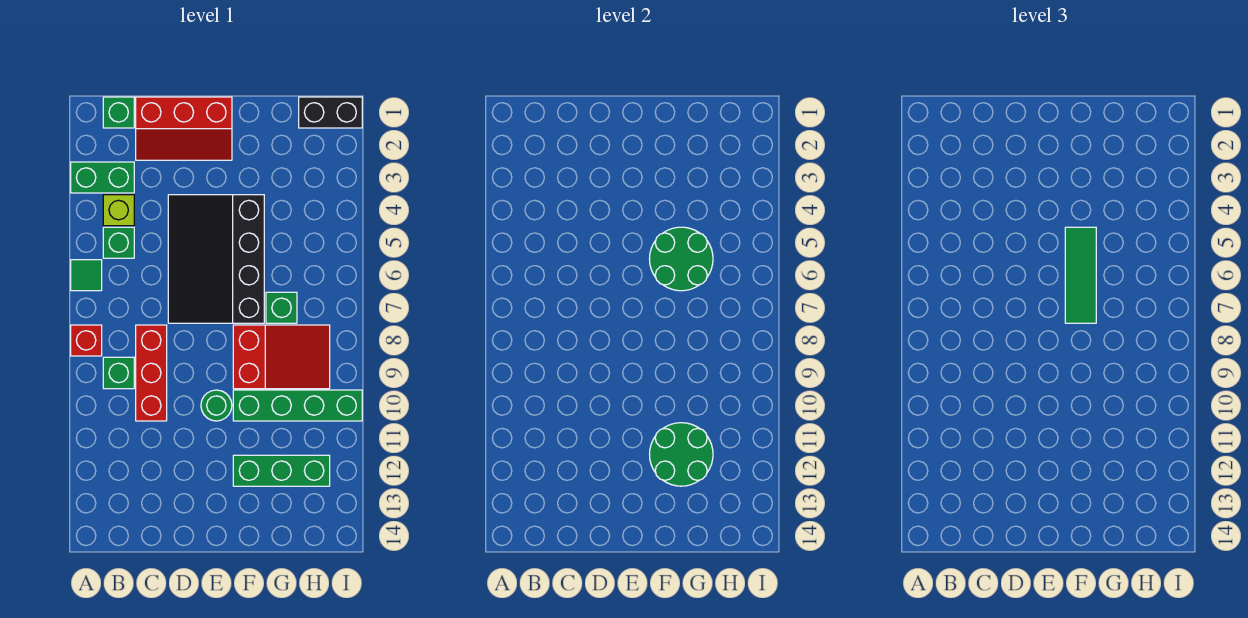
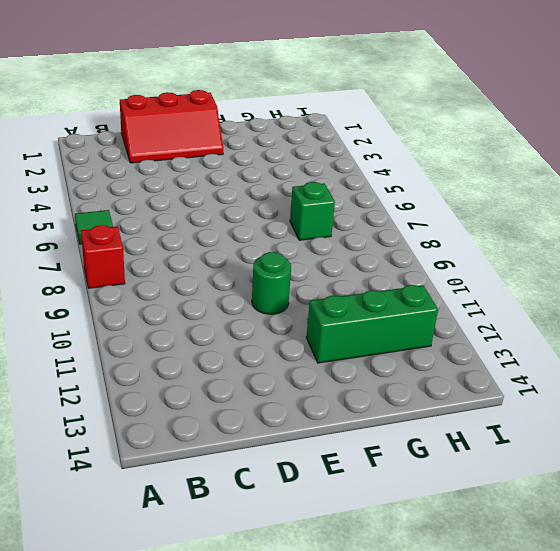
none -> green brick A3:B3 level 1
none -> green brick B1 level 1
none -> lime brick B4 level 1

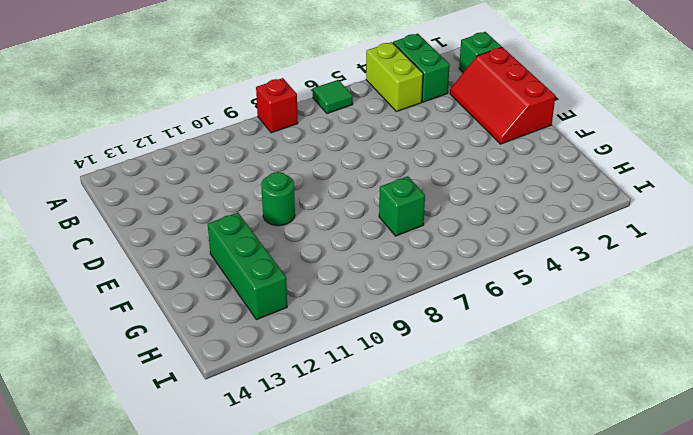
lime brick A4:B4 level 1 -> lime brick B4 level 1
none -> green brick B5 level 1
none -> green brick B9 level 1
none -> red brick C8:C10 level 1

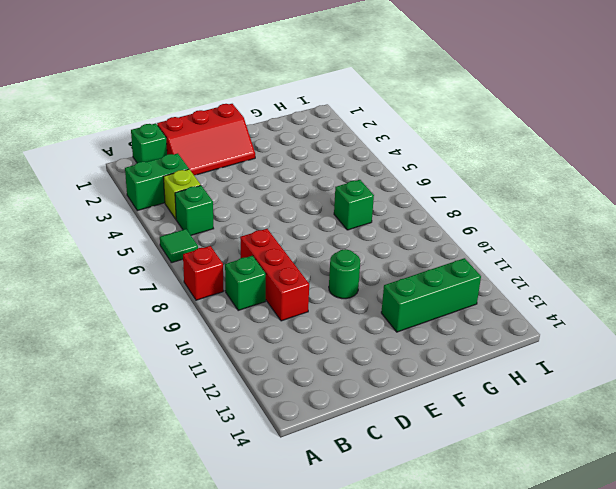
none -> black slope D4:F7 level 1 top F
none -> red slope F8:H9 level 1 top F
none -> green brick F10:I10 level 1

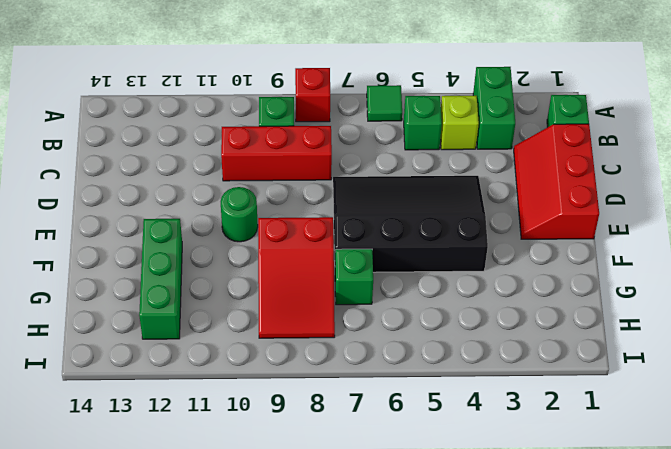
none -> green brick F10:I10 level 1
none -> black brick H1:I1 level 1
none -> green round brick F5:G6 level 2

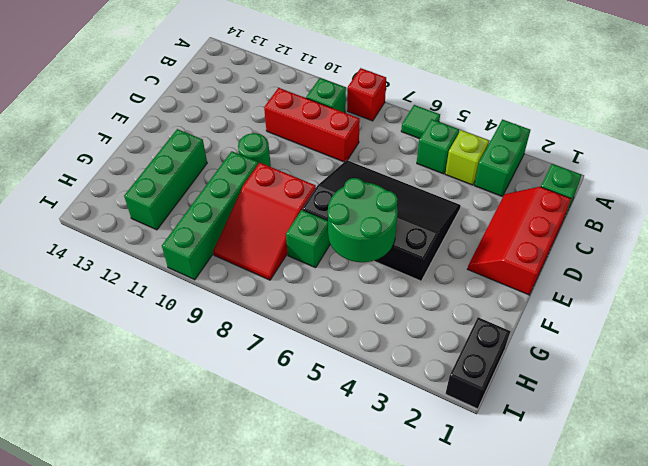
none -> green round brick F11:G12 level 2
none -> green tile F5:F7 level 3

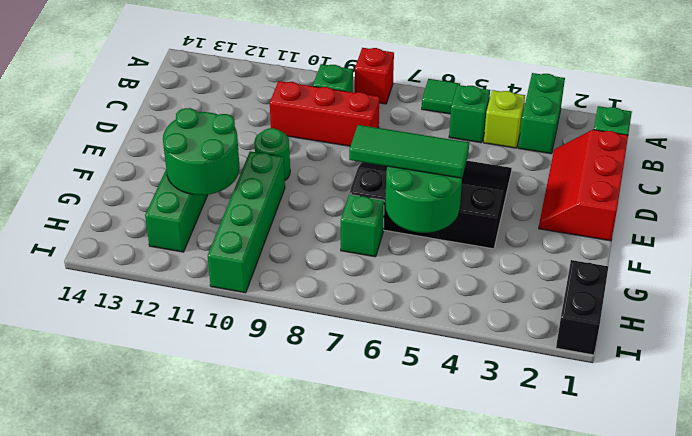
none -> red slope F8:H9 level 1 top F

